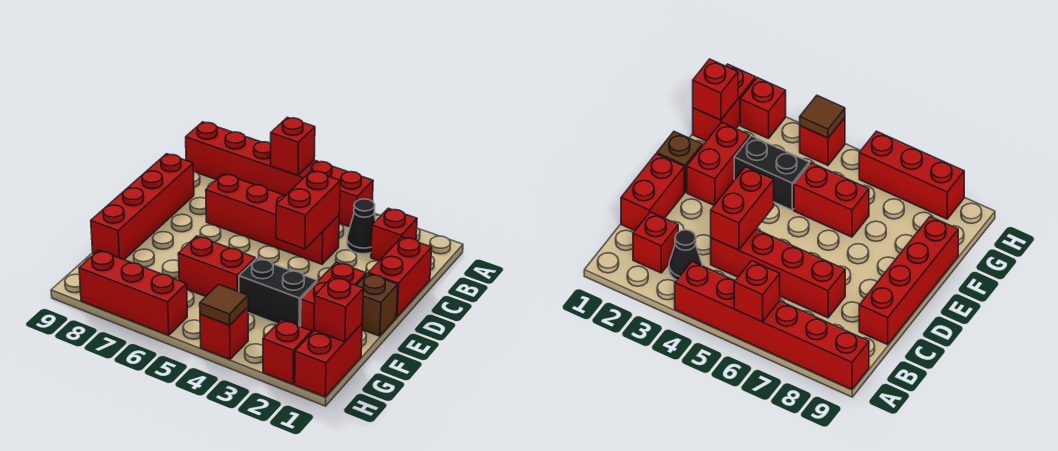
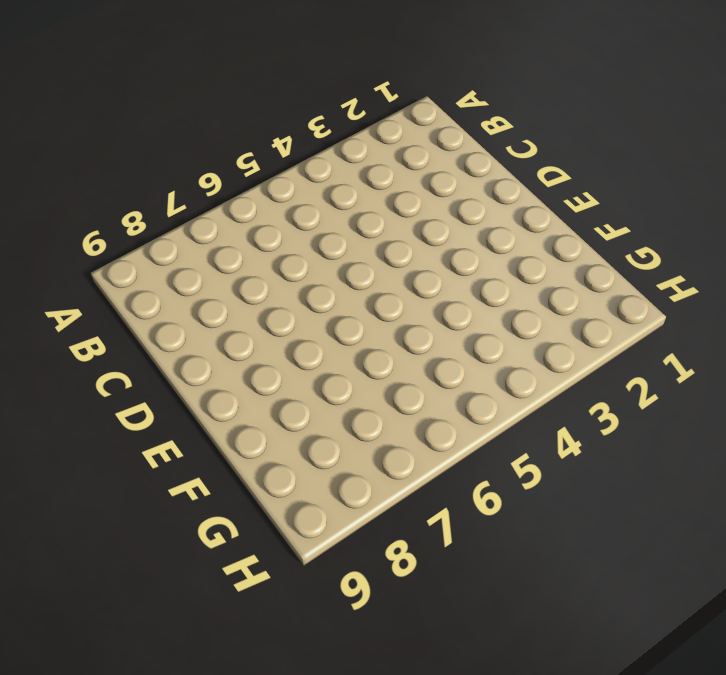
none -> red brick A4:A9 level 1
none -> red brick B2 level 1
none -> black cone B3 level 1

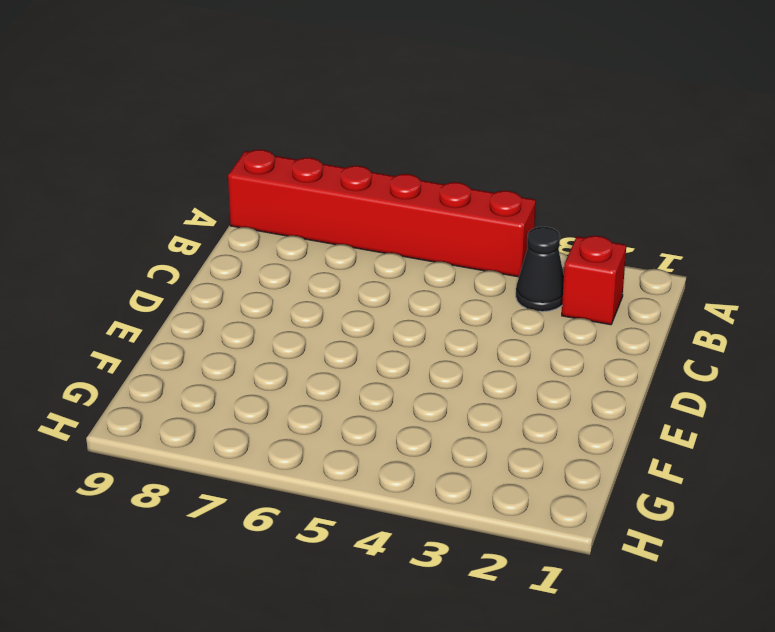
none -> red brick C1:D1 level 1
none -> red brick C4:C7 level 1
none -> red brick C9:F9 level 1

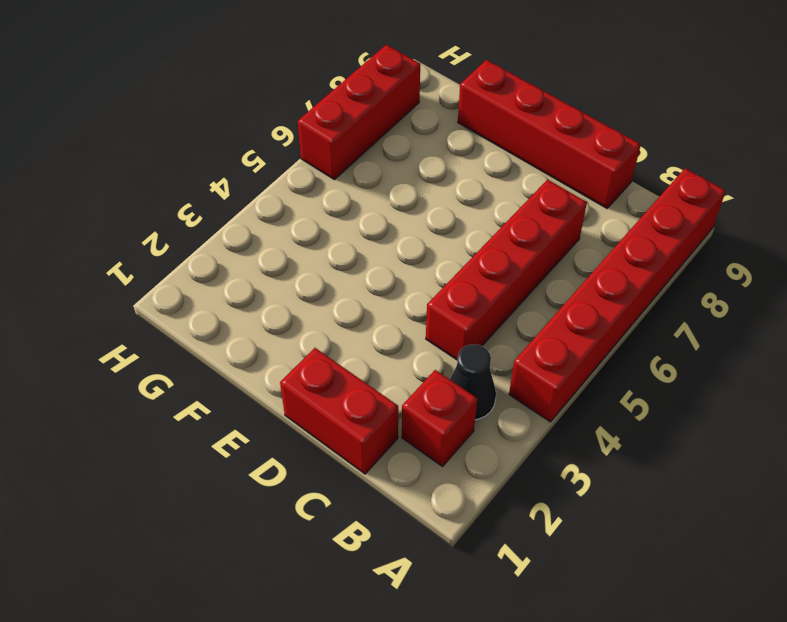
none -> brown brick E1 level 1
none -> red brick E2:F2 level 1
none -> black brick F3:F4 level 1

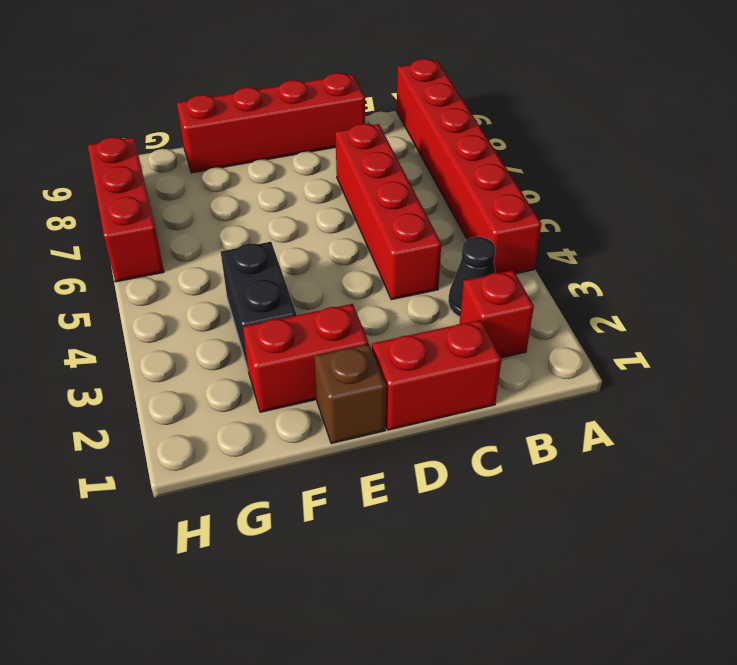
none -> red brick F5:F6 level 1
none -> red brick G1:H1 level 1
none -> red brick H2 level 1

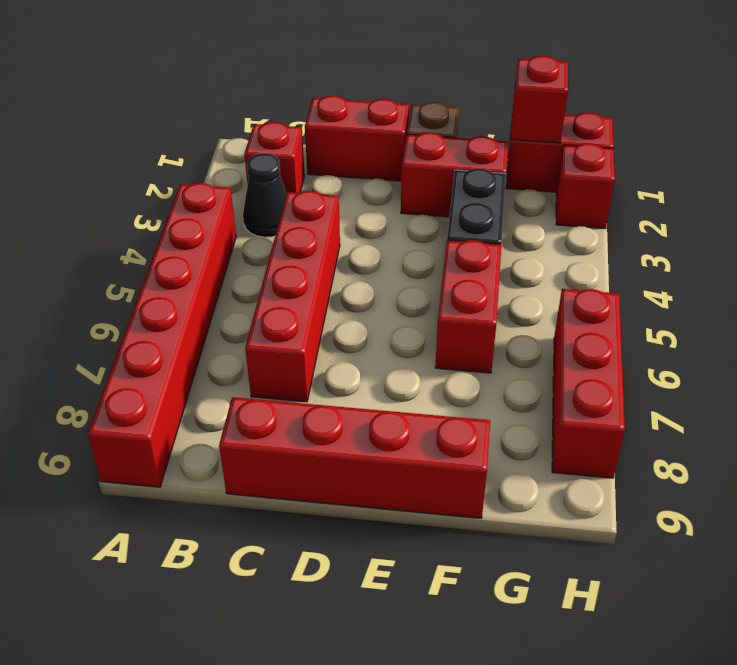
none -> red brick H4 level 1
none -> red brick A6 level 2
none -> red brick C4:D4 level 2

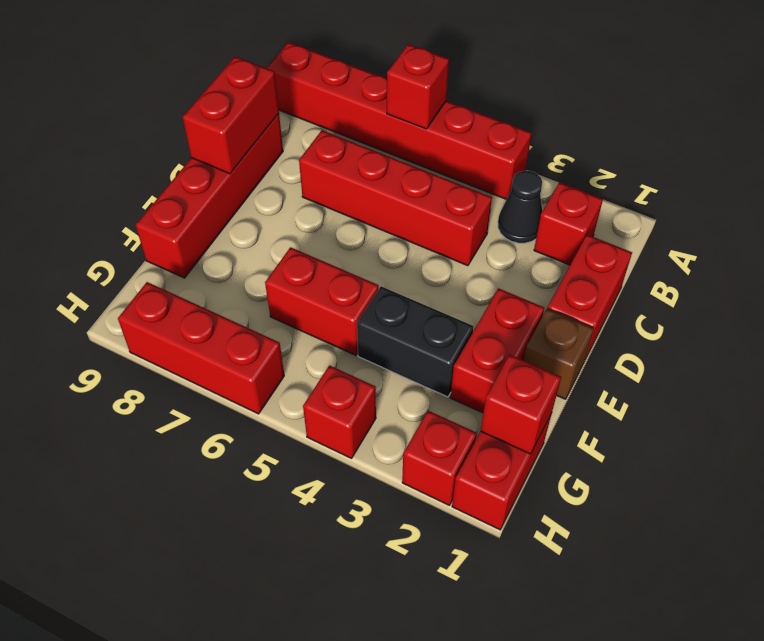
red brick C9:D9 level 2 -> red brick C4:D4 level 2
none -> brown tile H4 level 2

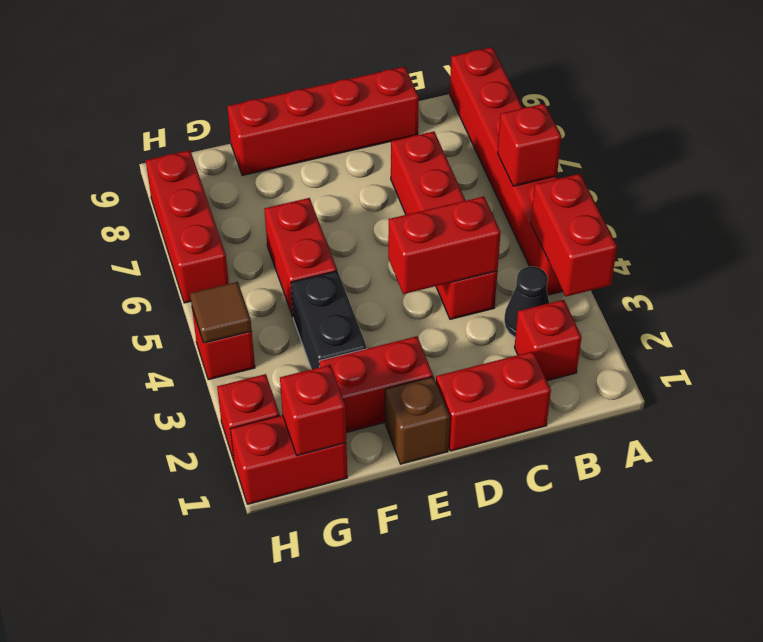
red brick A3:A4 level 2 -> none

